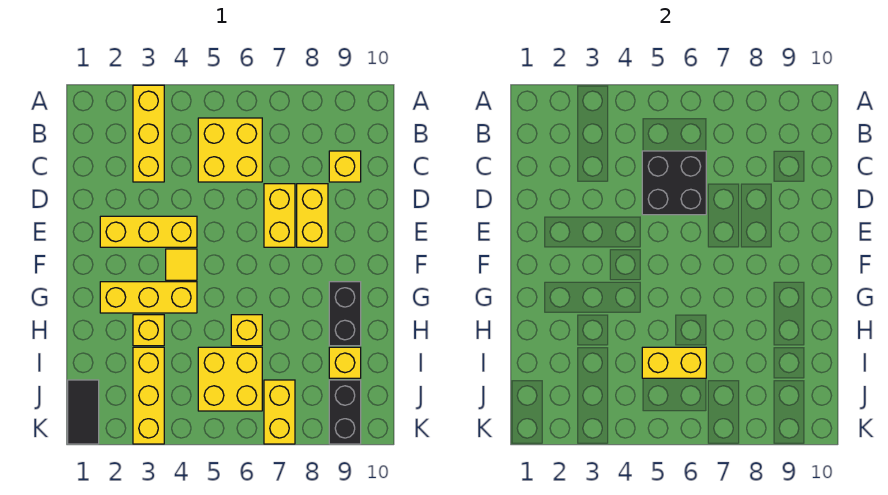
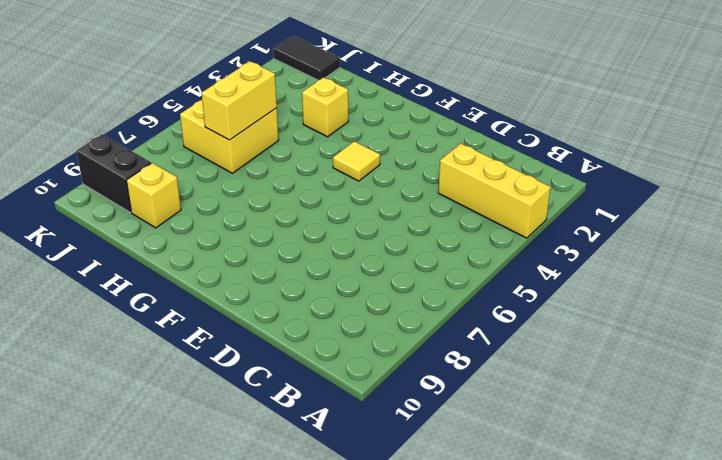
none -> yellow brick B5:C6 level 1
none -> yellow brick C9 level 1
none -> yellow brick D7:E7 level 1

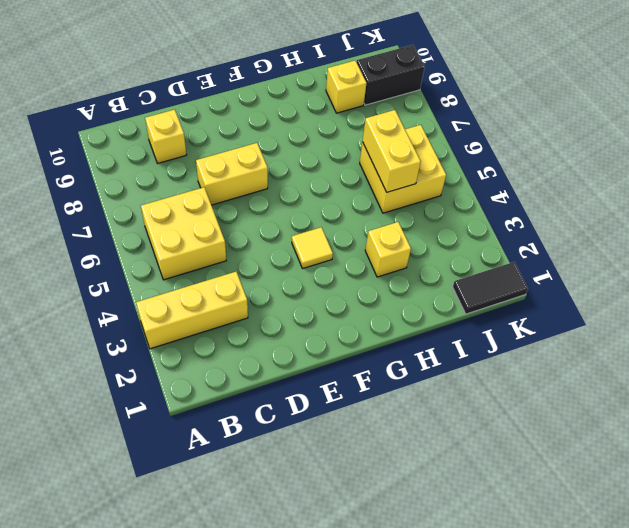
none -> yellow brick D8:E8 level 1
none -> yellow brick E2:E4 level 1
none -> yellow brick G2:G4 level 1

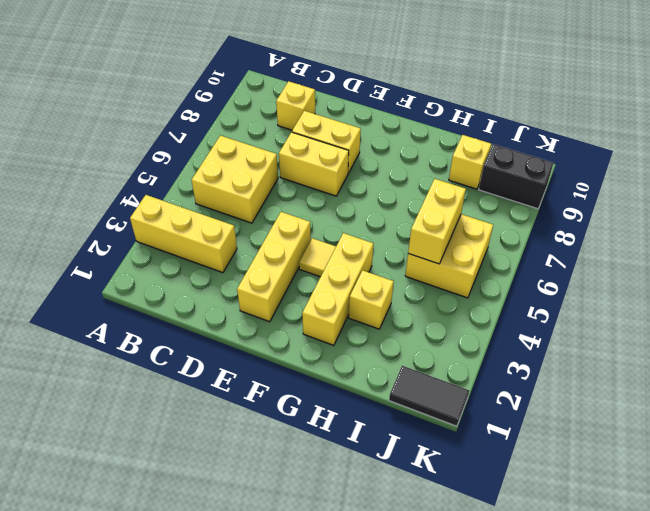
none -> black brick G9:H9 level 1
none -> yellow brick H6 level 1
none -> yellow brick I3:K3 level 1

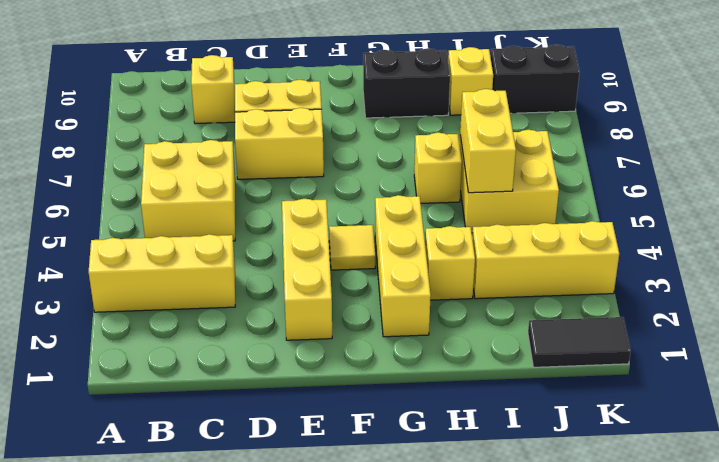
none -> yellow brick J7:K7 level 1
none -> black brick C5:D6 level 2

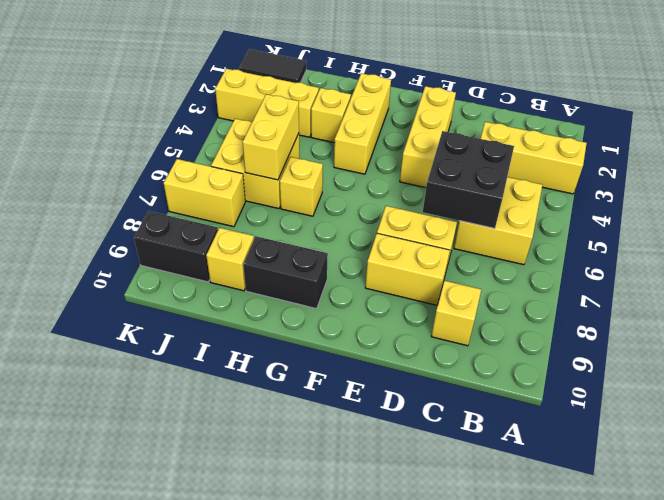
none -> yellow tile F4 level 1

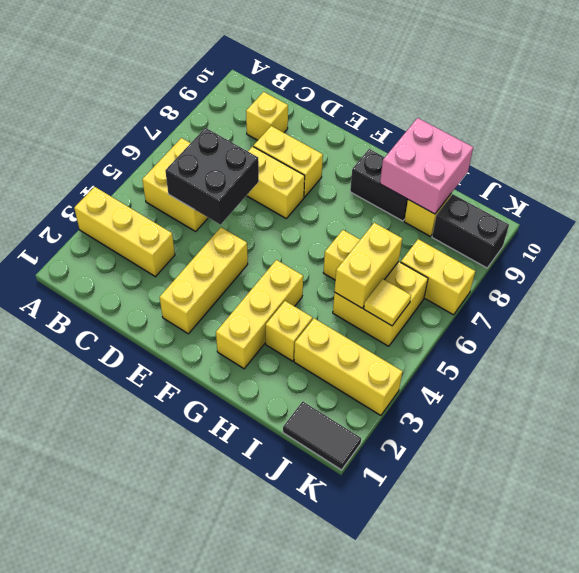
pink brick H9:I10 level 2 -> none
yellow tile J5 level 2 -> yellow tile F4 level 1

